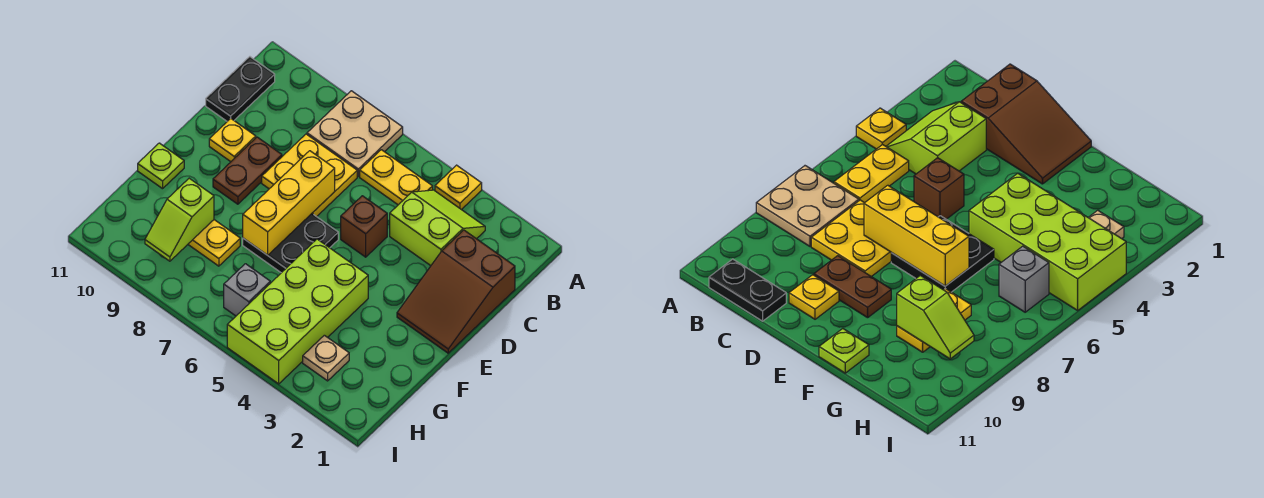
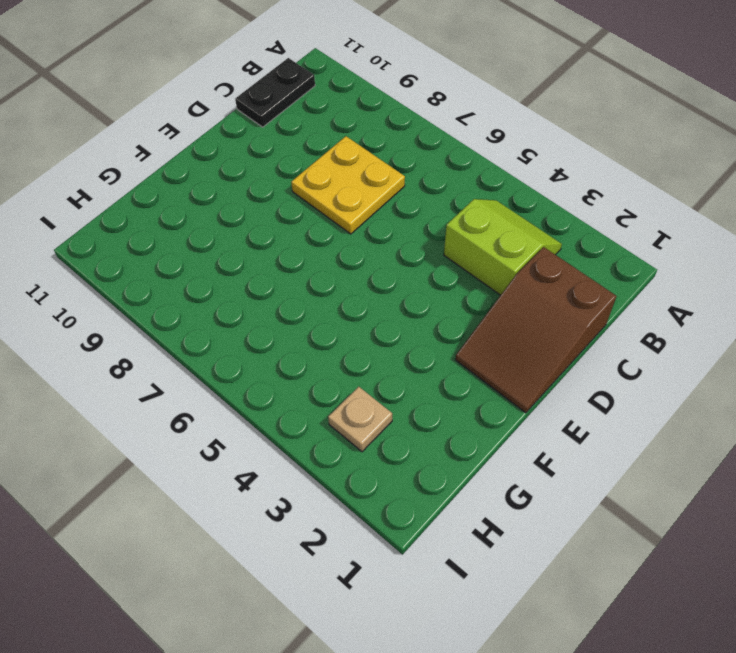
none -> yellow plate A4 level 1
none -> tan plate A7:B8 level 1
none -> yellow plate B5:B6 level 1

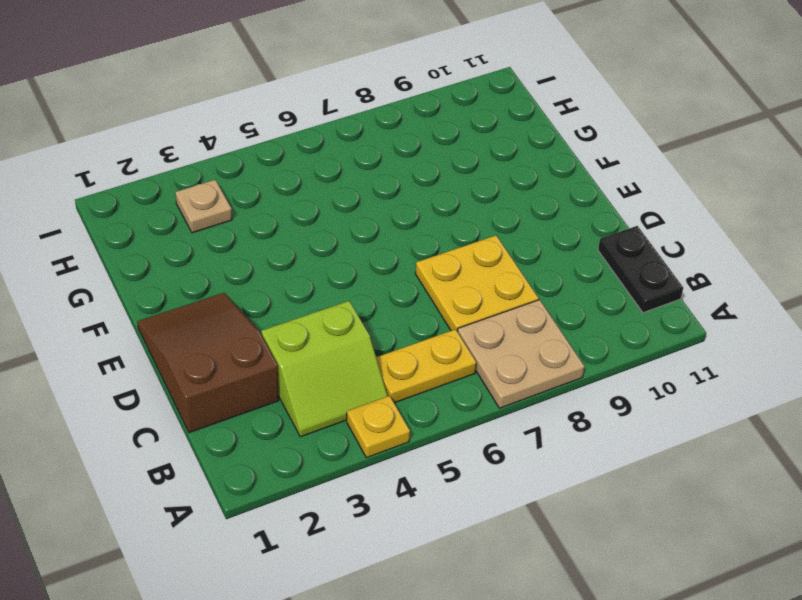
none -> brown brick D5 level 1
none -> brown plate D9:E9 level 1
none -> yellow plate D10 level 1

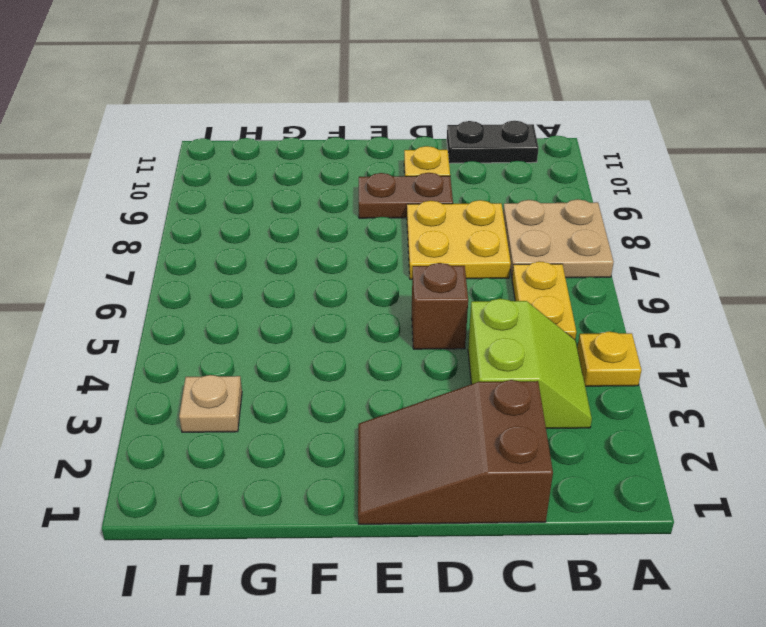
none -> black plate E6:F7 level 1
none -> lime brick F4:I5 level 1
none -> lime plate F11 level 1

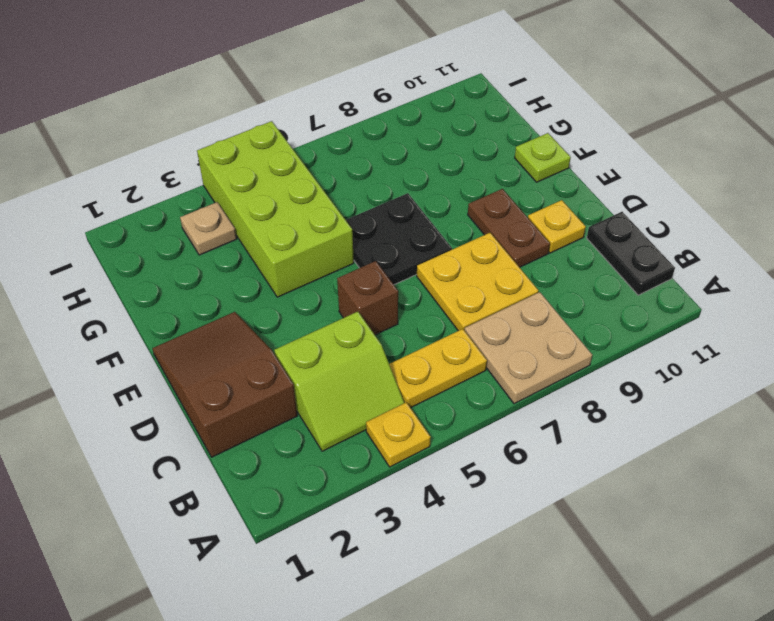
none -> yellow plate G8:G9 level 1
none -> grey brick H6 level 1
none -> yellow brick D7:F7 level 2

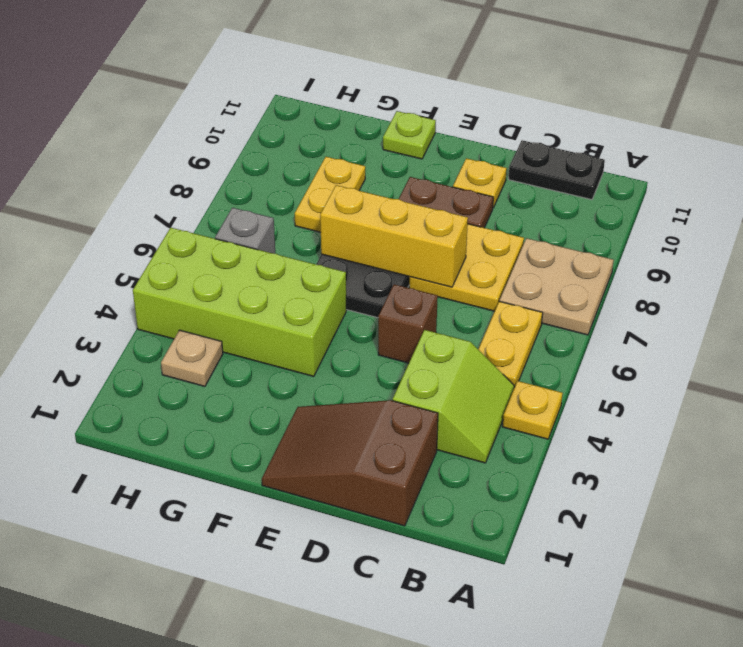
none -> lime slope G9:H9 level 2 top G

